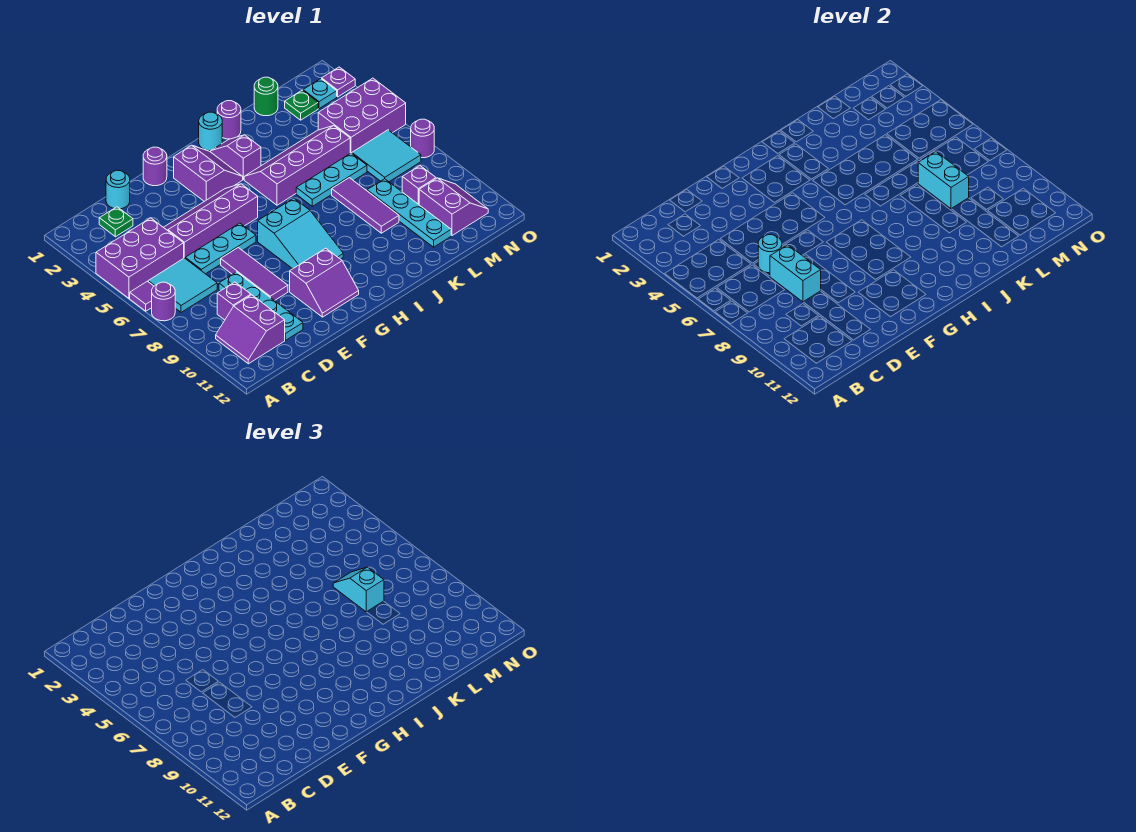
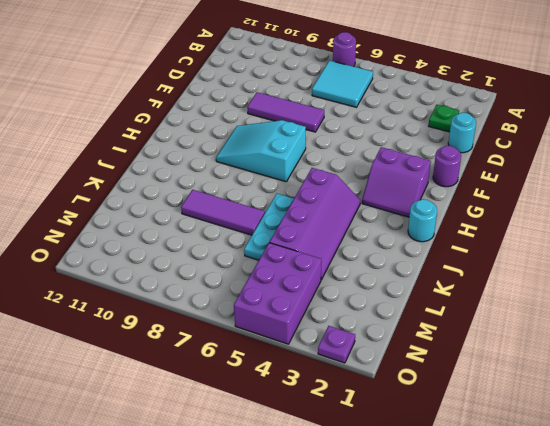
none -> purple brick A4:C5 level 1
none -> purple tile A6 level 1
none -> purple slope B10:C11 level 1 top C
none -> purple brick C9 level 1

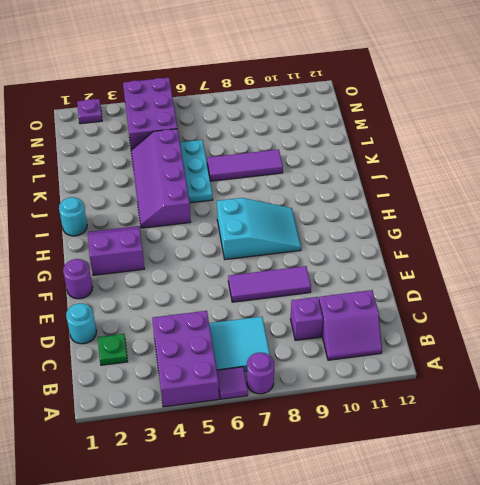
none -> purple slope D4:G5 level 1 top 5
none -> cyan plate D6:F6 level 1
none -> cyan plate D8:D11 level 1
none -> purple slope F10:G11 level 1 top 10

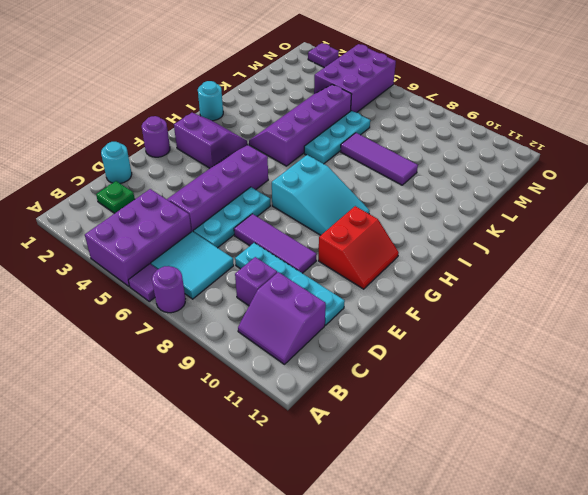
red slope F10:G11 level 1 top 10 -> purple slope F10:G11 level 1 top 10
none -> purple slope I2:I3 level 1 top 3
none -> purple round brick J1 level 1
none -> green round brick L1 level 1
none -> cyan plate L8:L11 level 1

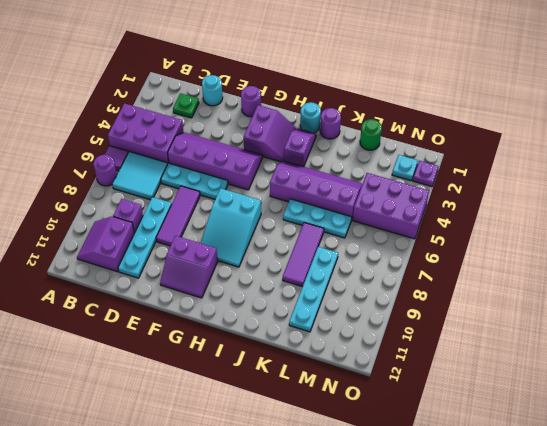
none -> green plate M2 level 1
none -> cyan tile M6:N7 level 1
none -> purple brick M9 level 1
none -> purple slope M10:N11 level 1 top M

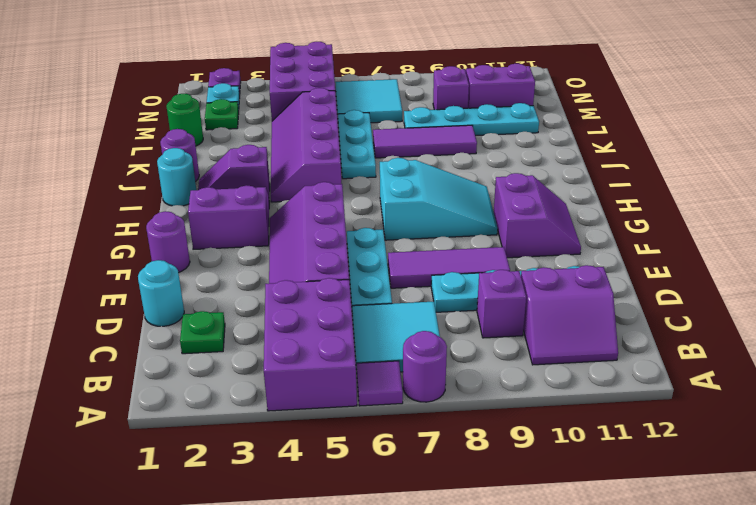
none -> purple round brick O7 level 1
none -> cyan round brick D6 level 2
none -> cyan brick D7:D8 level 2
none -> cyan brick L7:L8 level 2

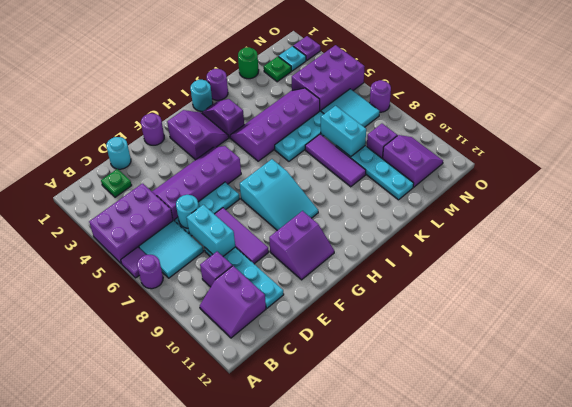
none -> cyan slope L6:L7 level 3 top 7

